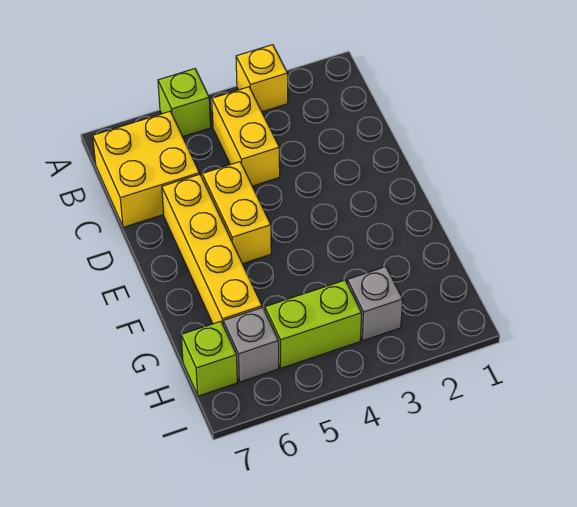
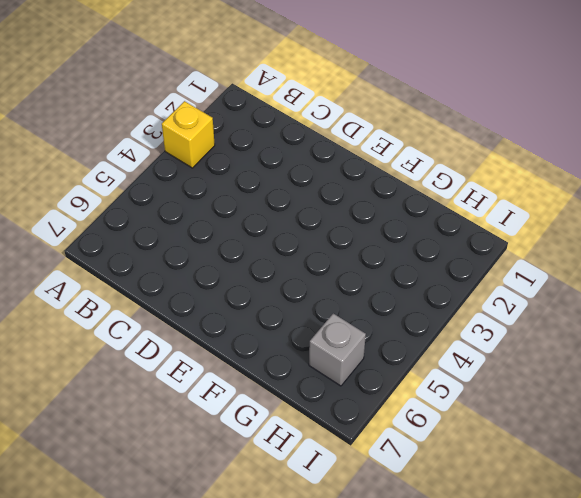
none -> lime brick A5 level 1
none -> yellow brick B4:C4 level 1

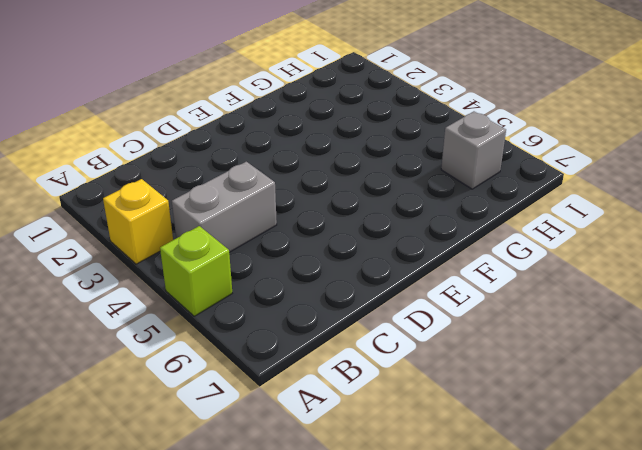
grey brick B4:C4 level 1 -> yellow brick B4:C4 level 1
none -> yellow brick B6:C7 level 1
none -> yellow brick D5:E5 level 1

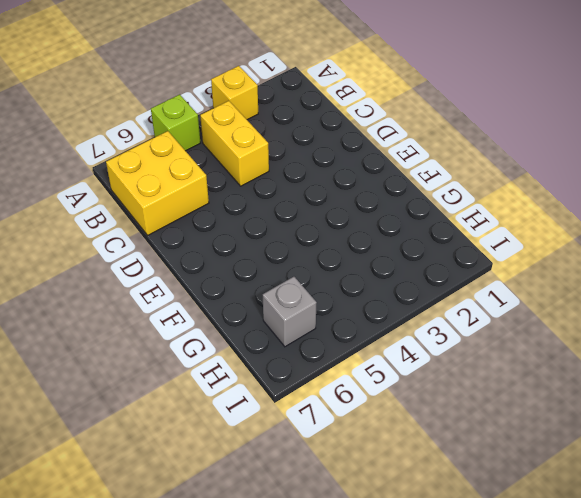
none -> yellow brick D5:E5 level 1
none -> yellow brick D6:G6 level 1

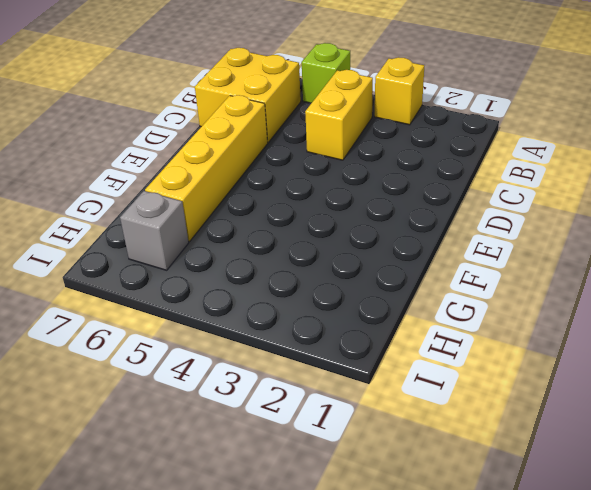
none -> yellow brick D5:E5 level 1
none -> grey brick H3 level 1

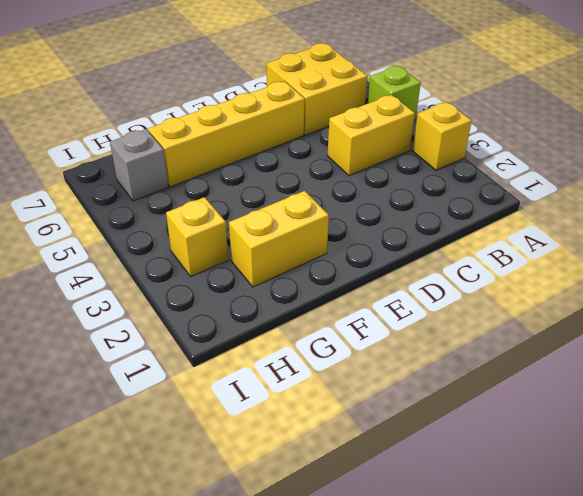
yellow brick F2:G2 level 1 -> yellow brick D5:E5 level 1
yellow brick H3 level 1 -> grey brick H3 level 1
none -> lime brick H4:H5 level 1
none -> lime brick H7 level 1

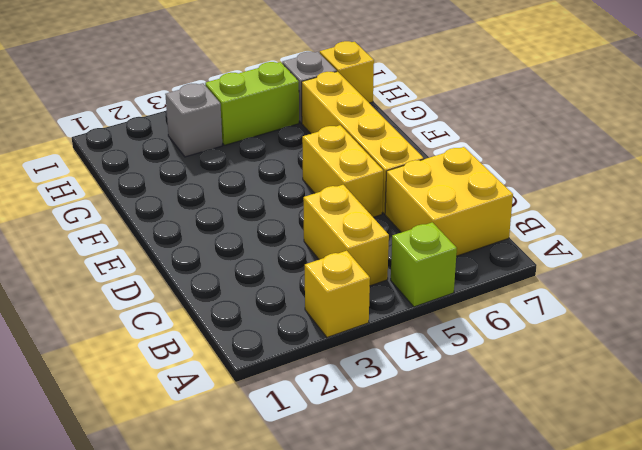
yellow brick H7 level 1 -> lime brick H7 level 1

